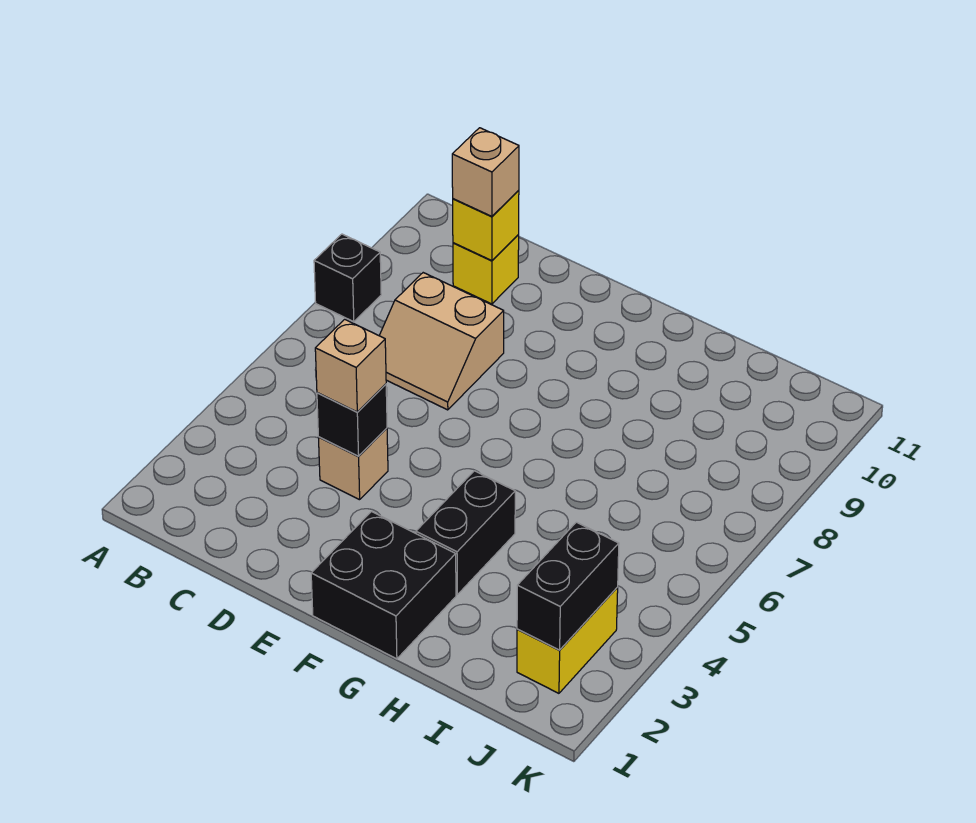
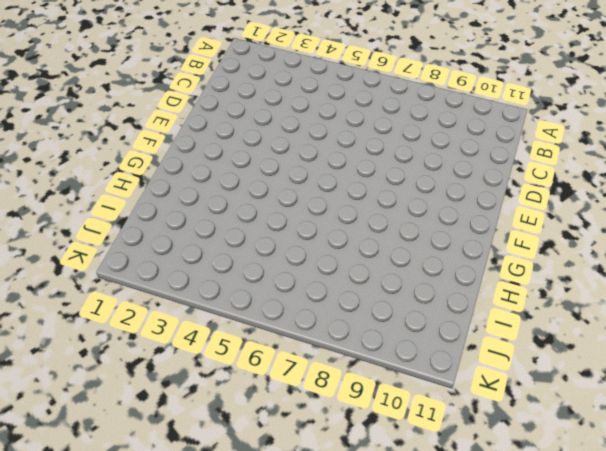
none -> black brick A8 level 1
none -> tan slope C7:D8 level 1 top 8
none -> yellow brick C10 level 1

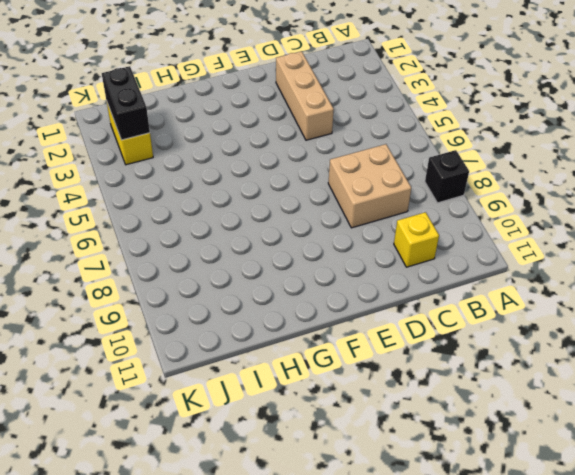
tan brick C7:D8 level 1 -> tan slope C7:D8 level 1 top 8
tan brick D2:D4 level 1 -> tan brick D4 level 1
none -> black brick F1:G2 level 1
none -> black brick G3:G4 level 1
none -> yellow brick C10 level 2

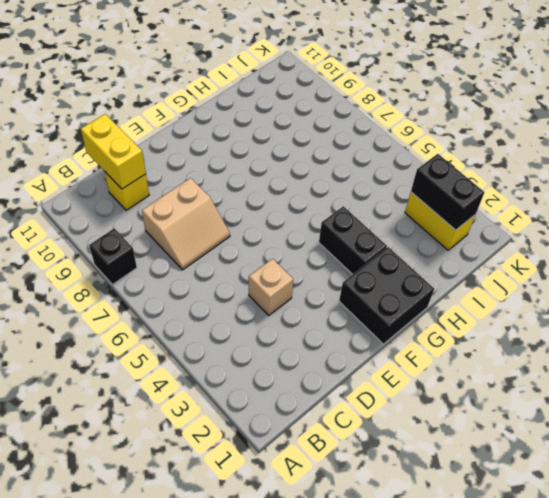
yellow brick C10:C11 level 2 -> yellow brick C10 level 2
none -> black brick D4 level 2
none -> tan brick C10 level 3
none -> tan brick D4 level 3

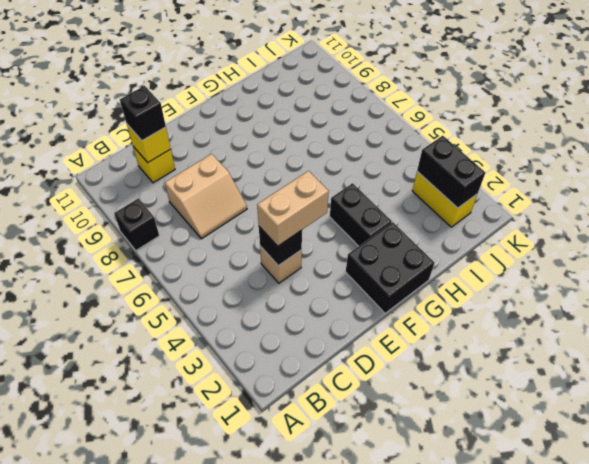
black brick C10 level 3 -> tan brick C10 level 3
tan brick D4:E4 level 3 -> tan brick D4 level 3

